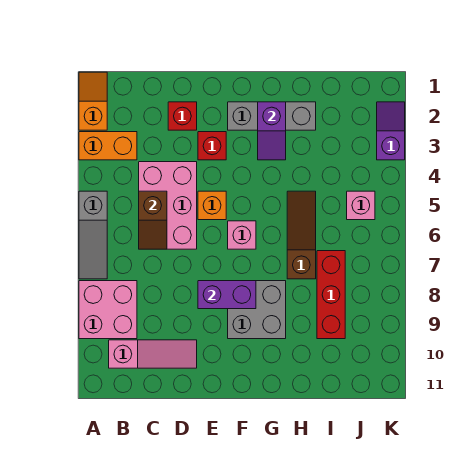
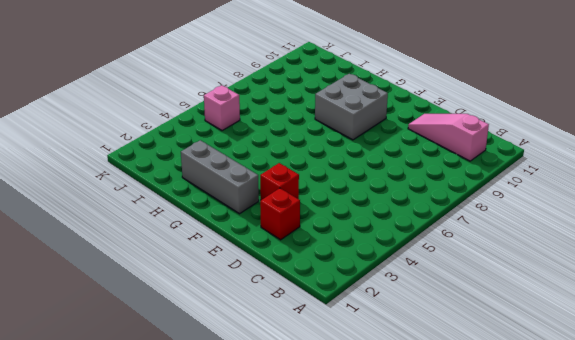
none -> orange slope A1:A2 level 1 top 2
none -> orange brick A3:B3 level 1
none -> grey slope A5:A7 level 1 top 5

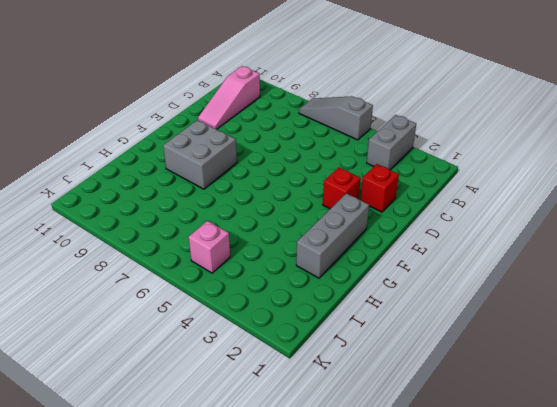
grey brick A3:B3 level 1 -> orange brick A3:B3 level 1
none -> orange slope A1:A2 level 1 top 2
none -> pink brick A8:B9 level 1
none -> pink brick C4:D6 level 1

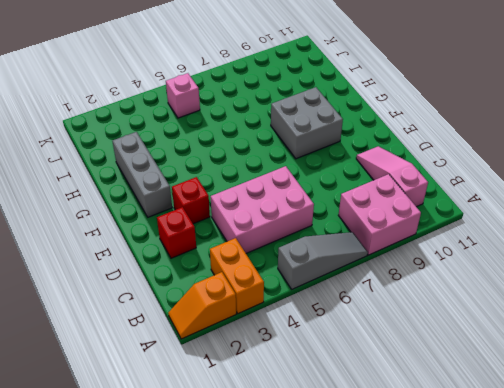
none -> orange brick E5 level 1
none -> pink brick F6 level 1
none -> brown slope H5:H7 level 1 top 7

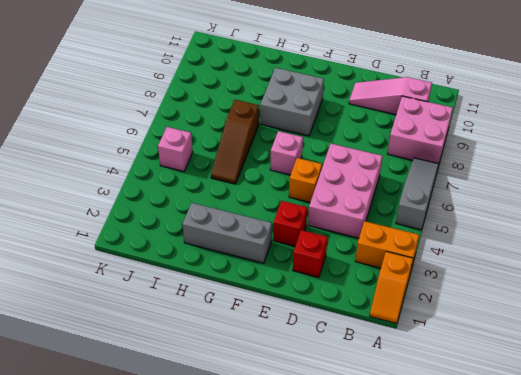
none -> red brick I7:I9 level 1
none -> purple slope K2:K3 level 1 top 3
none -> brown slope C5:C6 level 2 top 5

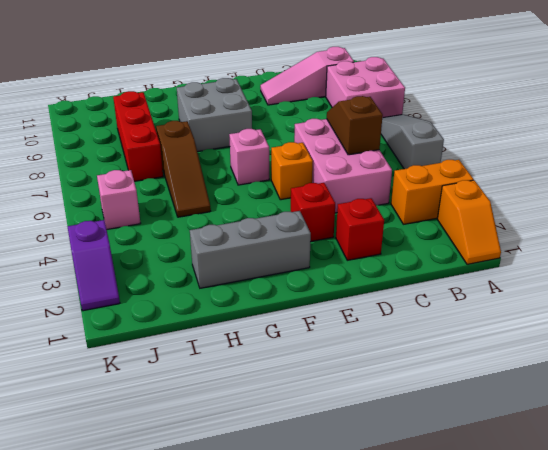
none -> purple brick E8:F8 level 2
none -> purple slope G2:G3 level 2 top 2

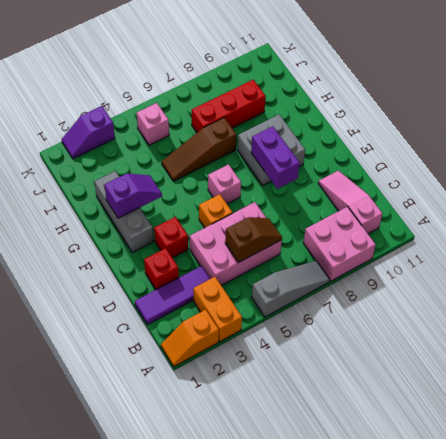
purple tile C1:C3 level 1 -> none

